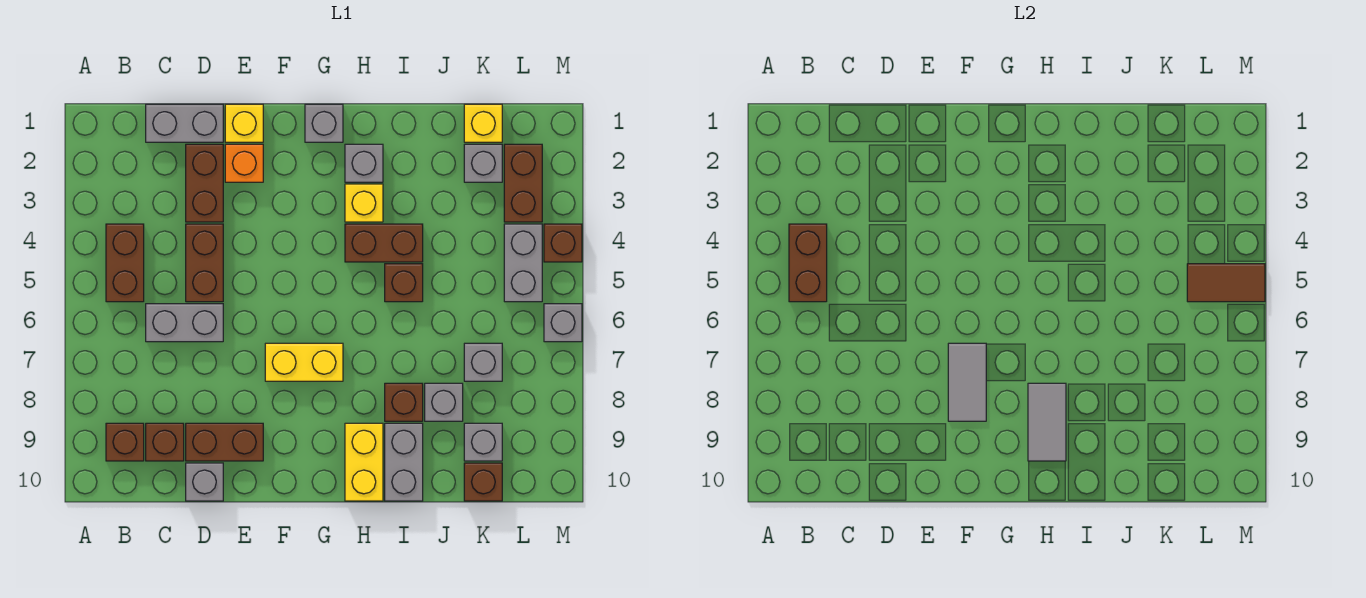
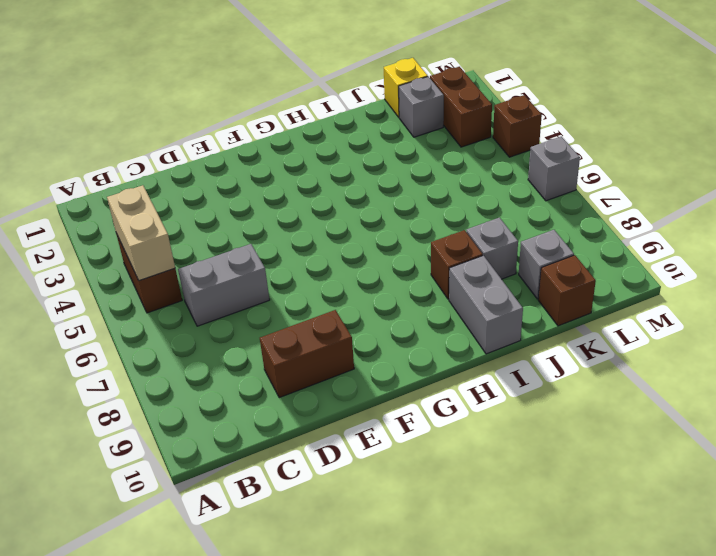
tan brick B4:B5 level 2 -> brown brick B4:B5 level 2
none -> brown brick B9 level 1
none -> grey brick C1:D1 level 1
none -> brown brick C9 level 1
none -> brown brick D2:D3 level 1

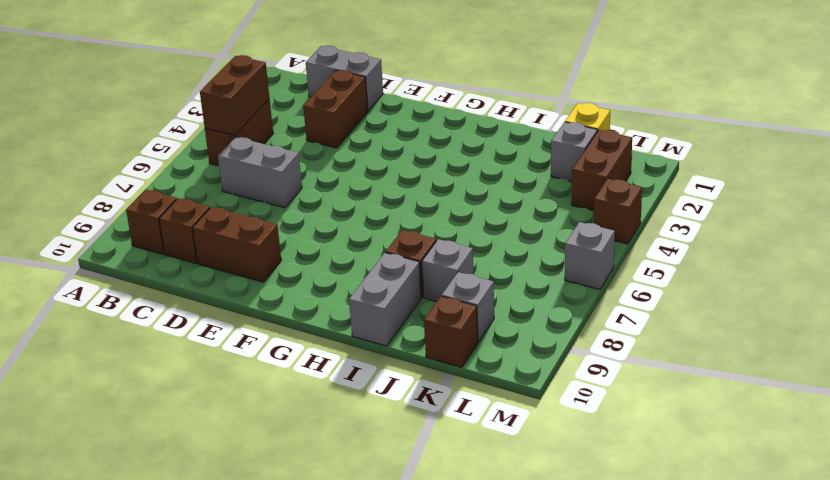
none -> brown brick D4:D5 level 1
none -> grey brick D10 level 1
none -> yellow brick E1 level 1
none -> orange brick E2 level 1

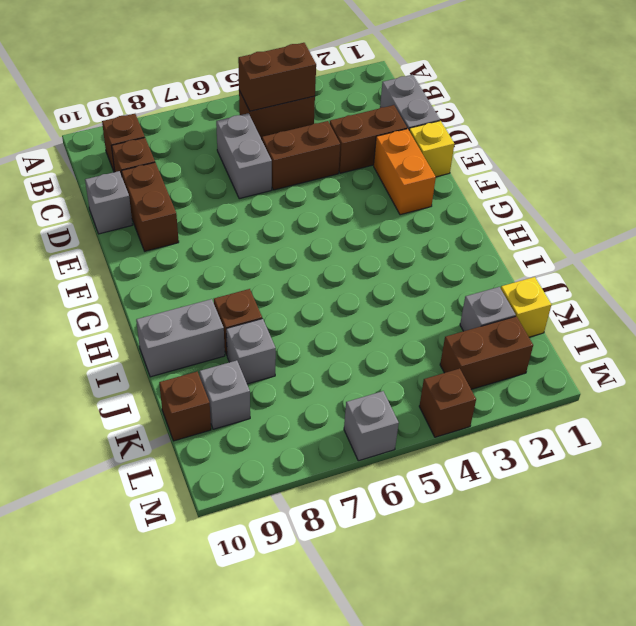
orange brick E2:F2 level 1 -> orange brick E2 level 1
none -> yellow brick F7:G7 level 1
none -> grey brick G1 level 1
none -> grey brick H2 level 1
none -> yellow brick H3 level 1

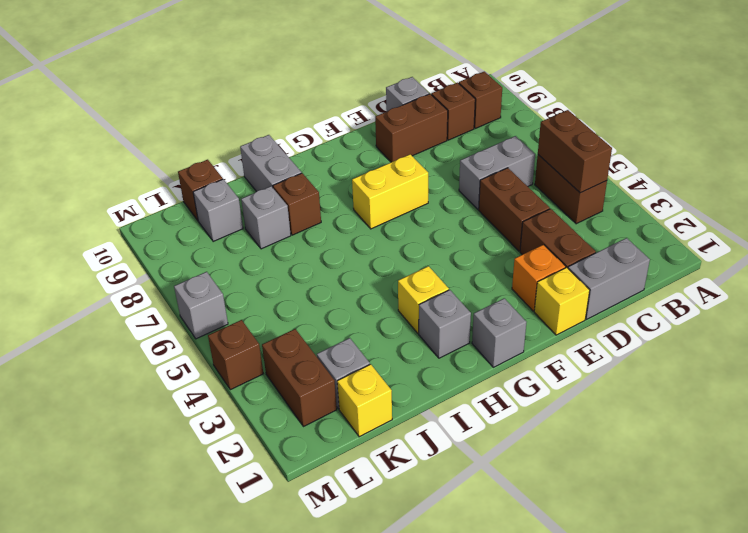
none -> brown brick H4:I4 level 1
none -> yellow brick H9:H10 level 1
none -> brown brick I5 level 1
none -> grey brick K7 level 1

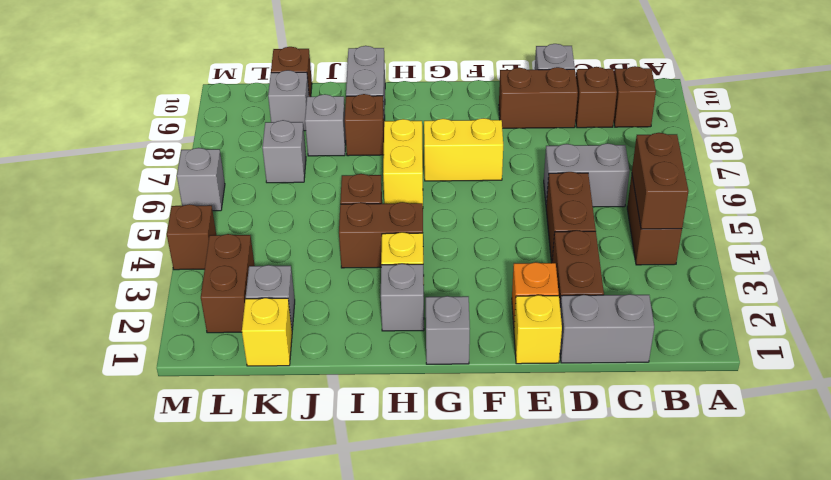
yellow brick H6:H7 level 1 -> yellow brick H9:H10 level 1
none -> grey brick L4:L5 level 1
none -> grey tile F7:F8 level 2
none -> grey tile H8:H9 level 2
none -> brown tile L5:M5 level 2

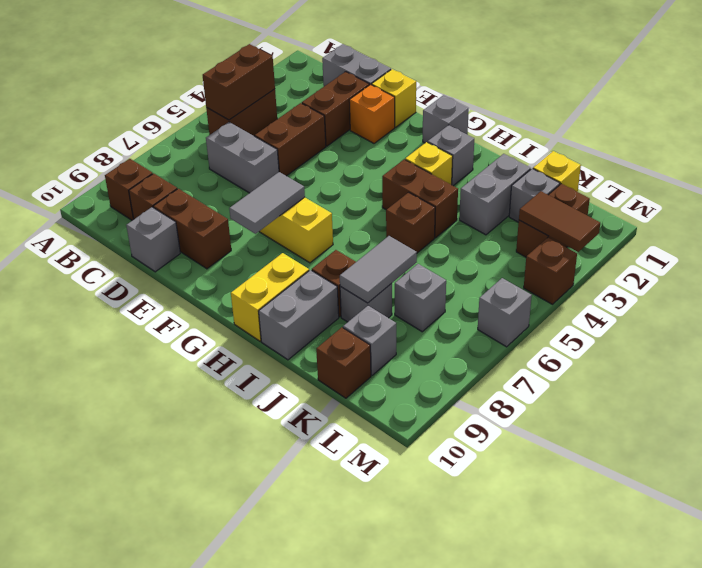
grey brick J2:J3 level 1 -> grey brick L4:L5 level 1
grey tile J7:J8 level 2 -> grey tile H8:H9 level 2
brown tile L3:M3 level 2 -> brown tile L5:M5 level 2

